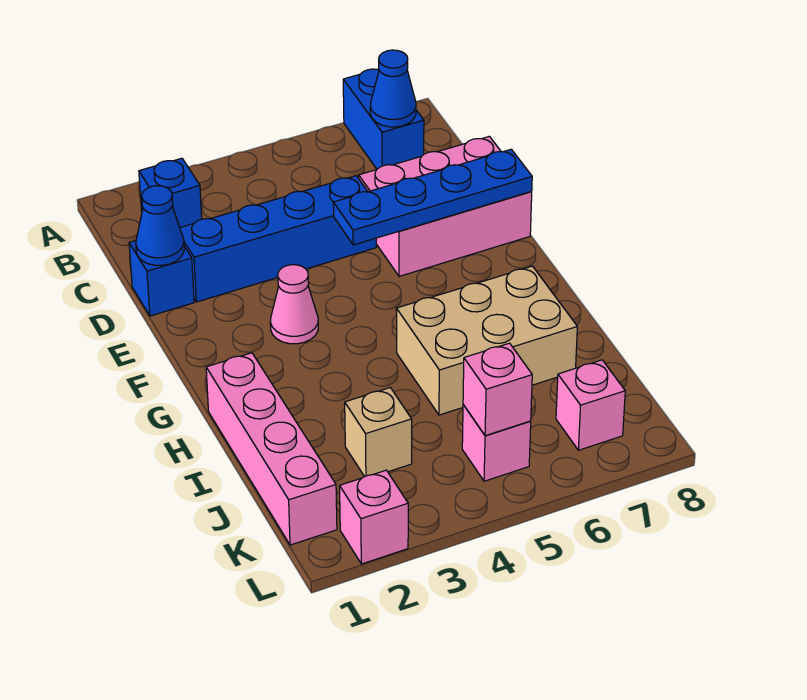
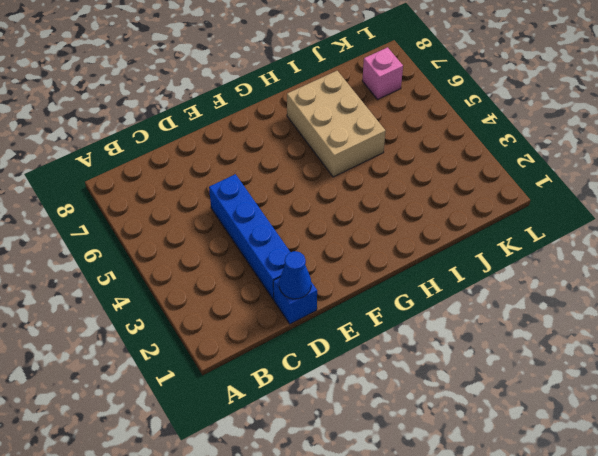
none -> blue brick A7:B7 level 1
none -> blue brick B2 level 1
none -> pink brick D6:E8 level 1

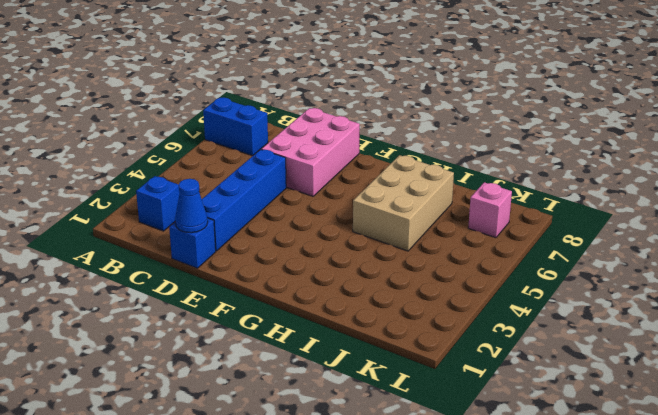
none -> pink cone F3 level 1
none -> pink brick H1:K1 level 1
none -> tan brick J3 level 1

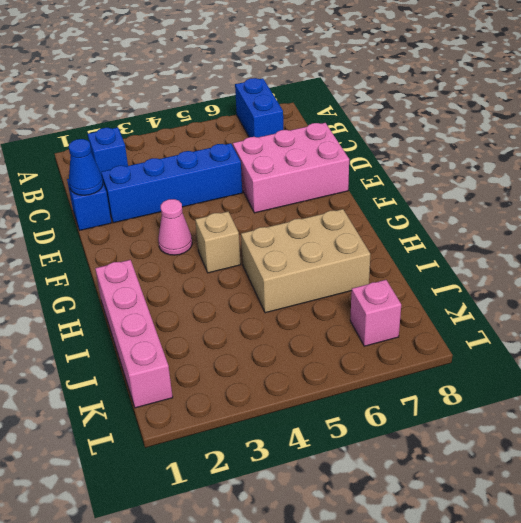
tan brick G4 level 1 -> tan brick J3 level 1
none -> pink brick K5 level 1
none -> pink brick L2 level 1
none -> blue cone B7 level 2

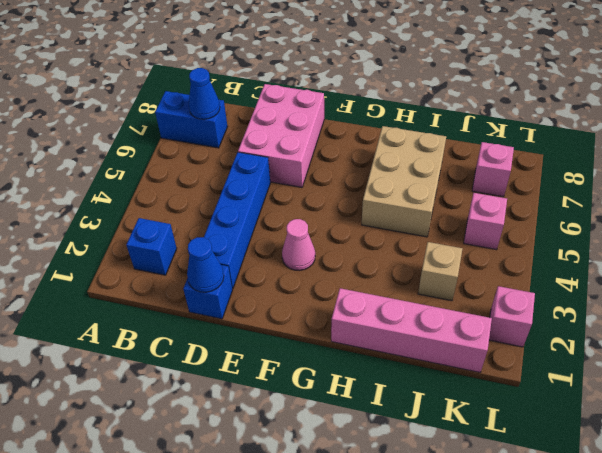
none -> blue plate E5:E8 level 2
none -> pink brick K5 level 2

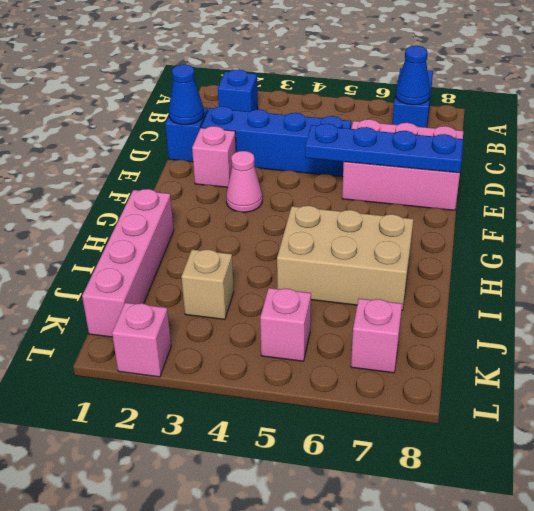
pink brick E2 level 1 -> pink brick K5 level 2

